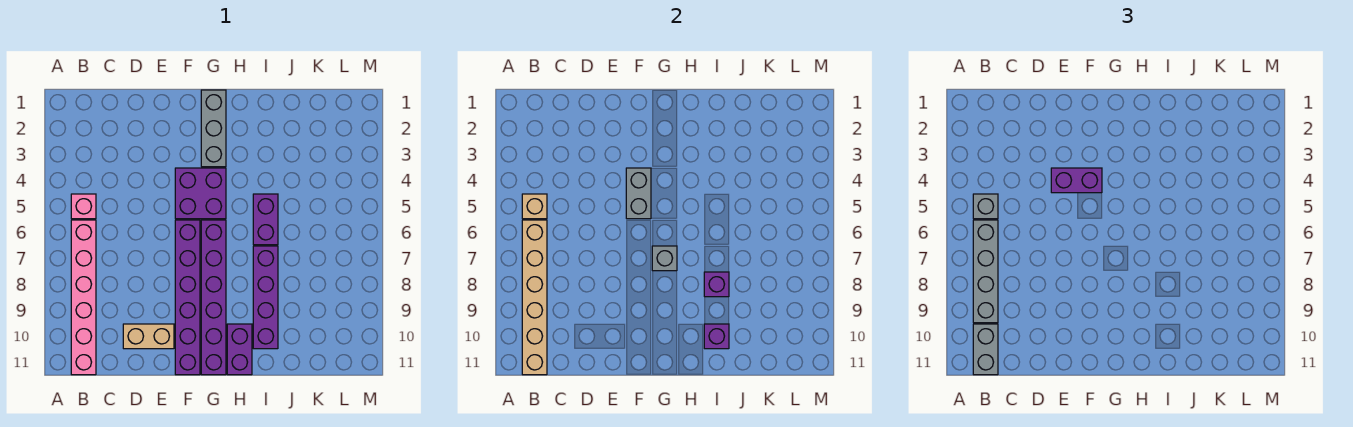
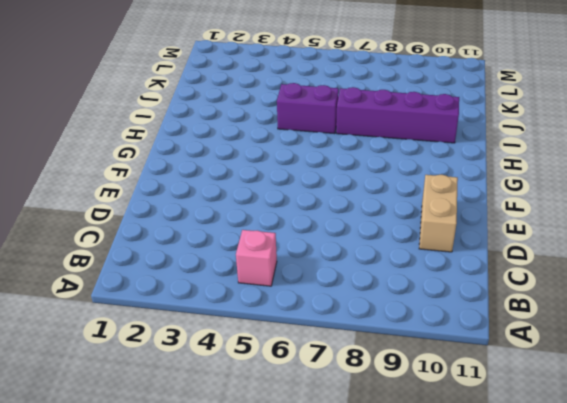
none -> pink brick B6:B11 level 1
none -> purple brick F4:G5 level 1
none -> purple brick F6:F11 level 1

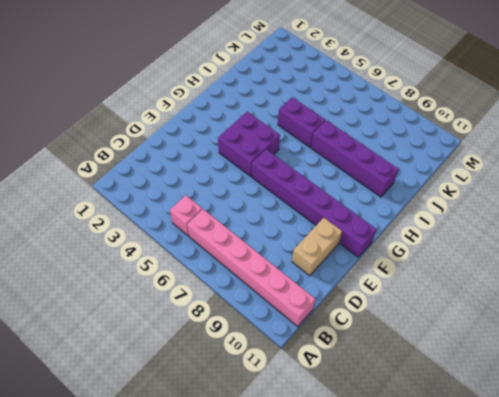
none -> grey brick G1:G3 level 1
none -> purple brick G6:G11 level 1
none -> purple brick H10:H11 level 1

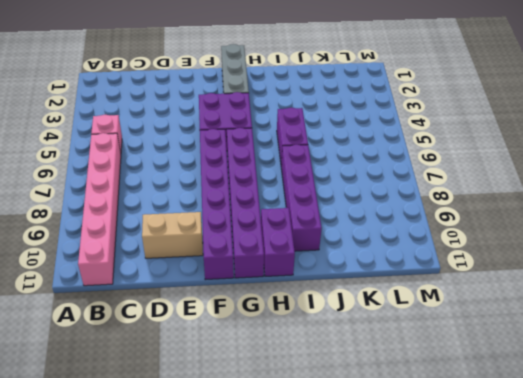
none -> tan brick B5 level 2
none -> tan brick B6:B11 level 2
none -> grey brick F4:F5 level 2

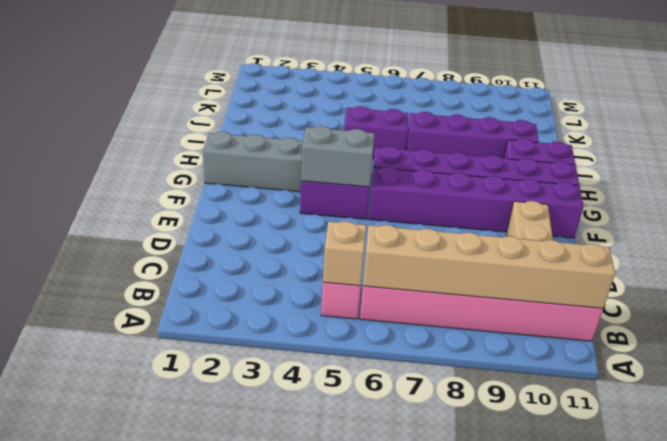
none -> grey brick G7 level 2
none -> purple brick I8 level 2
none -> purple brick I10 level 2

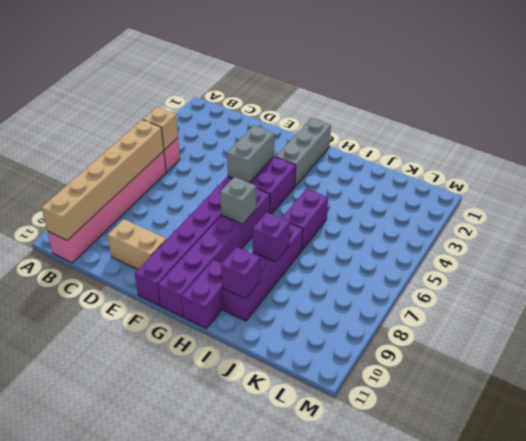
none -> grey brick B5 level 3
none -> grey brick B6:B9 level 3
none -> grey brick B10:B11 level 3

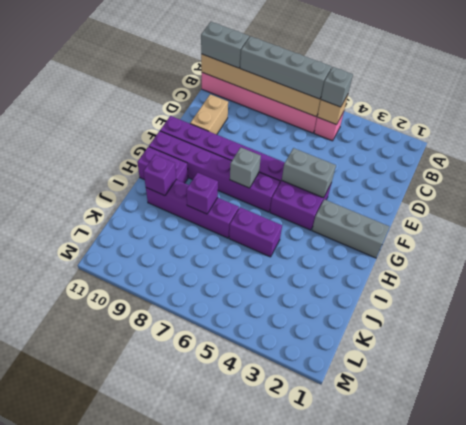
none -> purple brick E4:F4 level 3

